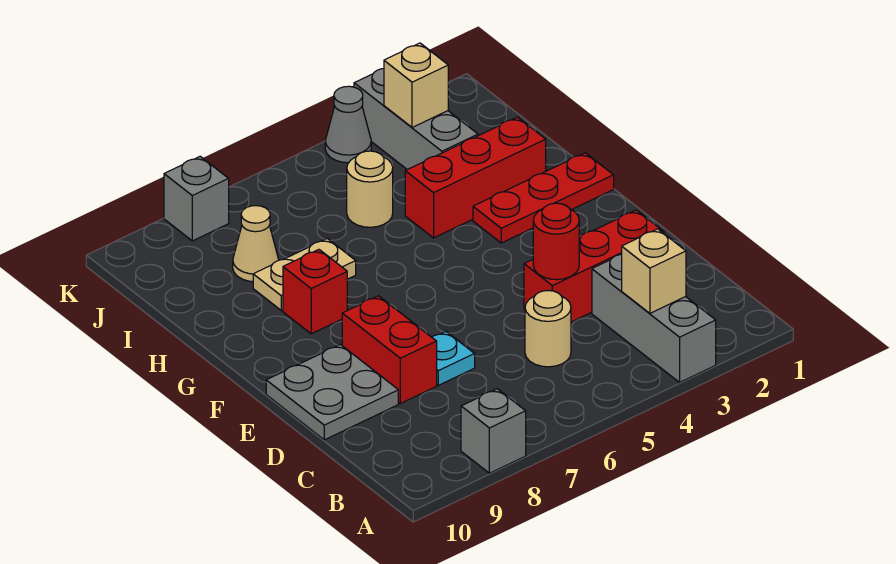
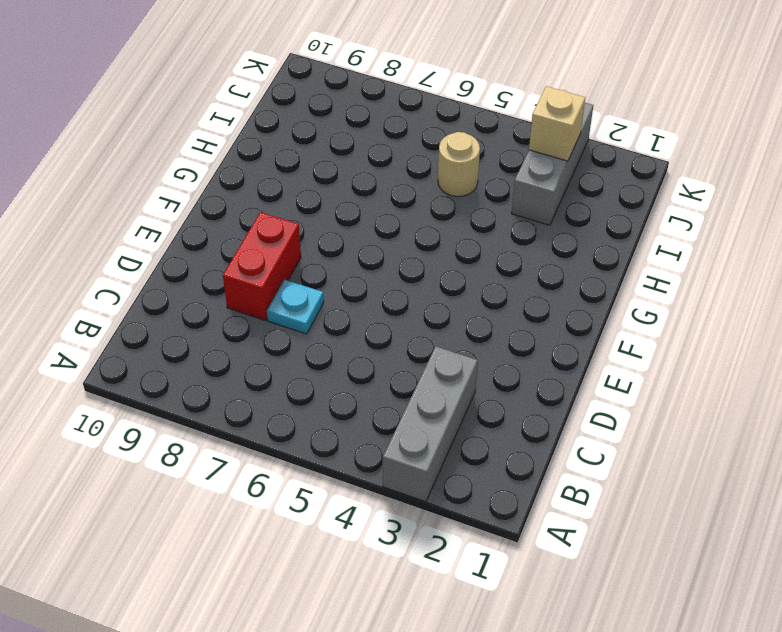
none -> grey brick A8 level 1
none -> tan round brick C5 level 1
none -> red brick D2:D4 level 1

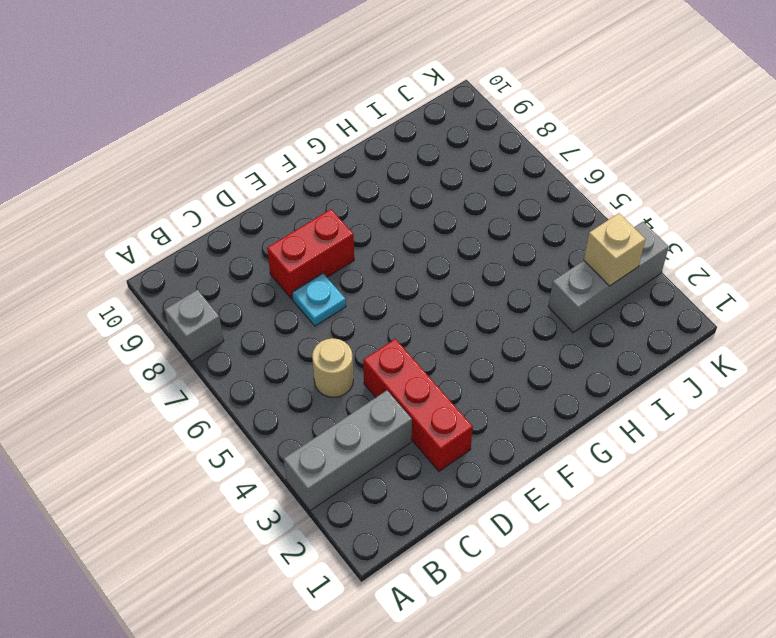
none -> grey plate D9:E10 level 1
none -> red plate G1:G3 level 1
none -> red brick G8 level 1

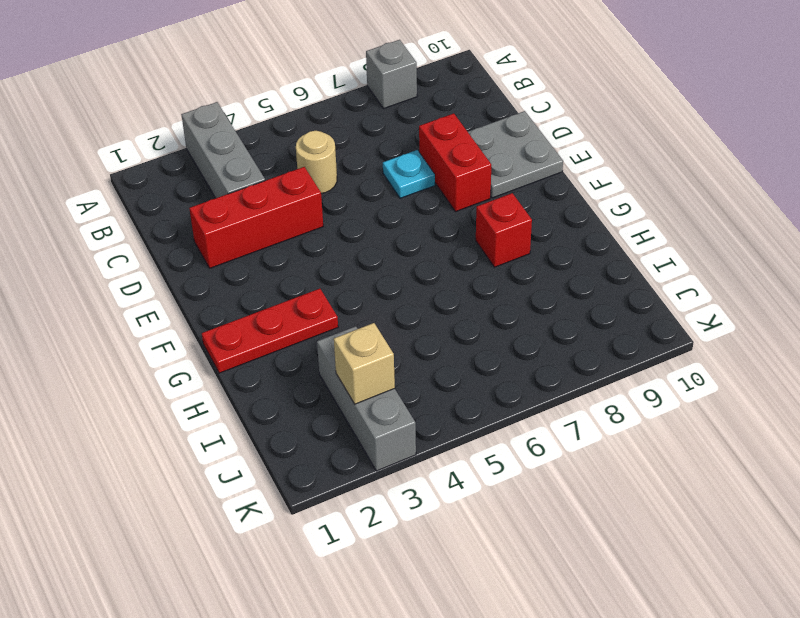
none -> red brick H2:H4 level 1
none -> tan plate H7:H8 level 1
none -> tan round brick I5 level 1

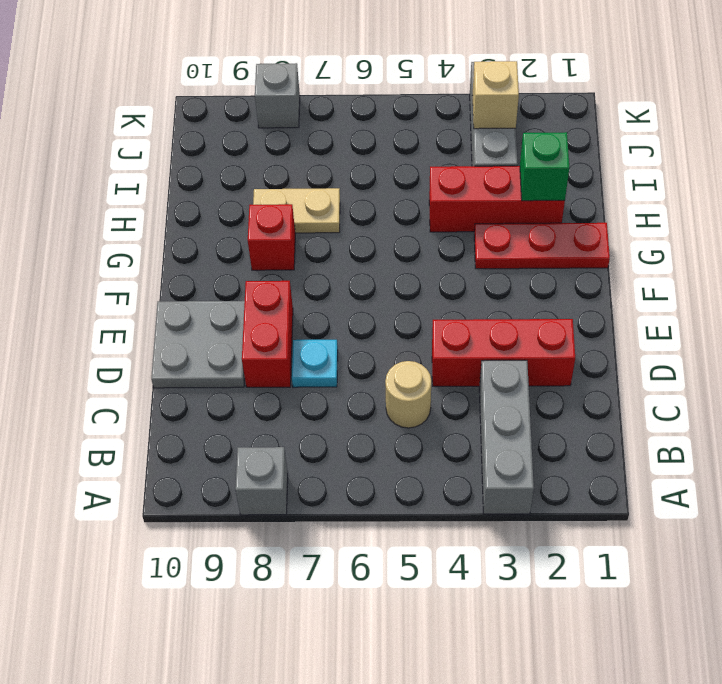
green brick H2 level 2 -> none
none -> tan round brick I5 level 1
none -> tan cone I8 level 1
none -> grey cone K4 level 1

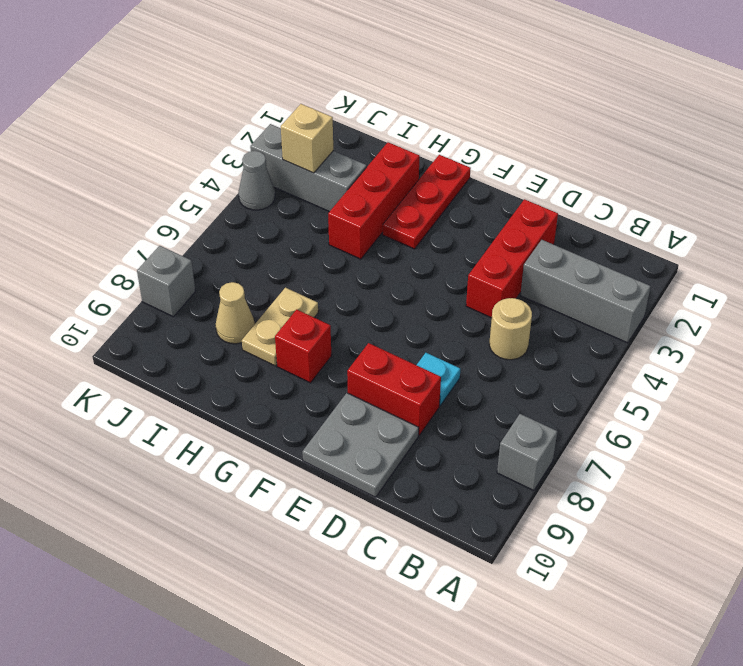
none -> tan round brick I5 level 1
none -> tan brick B3 level 2
none -> red round brick D4 level 2

